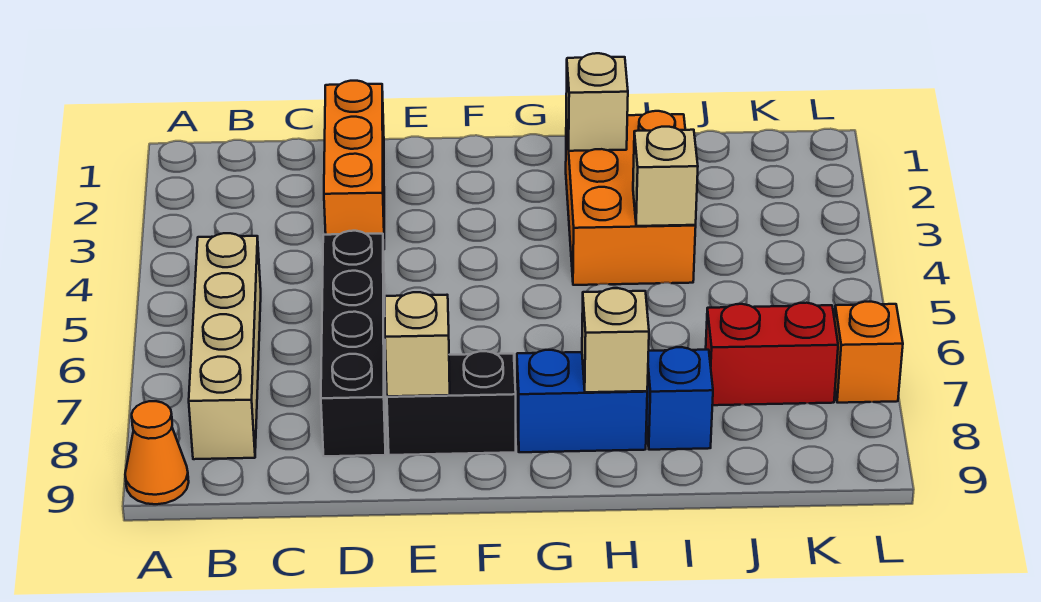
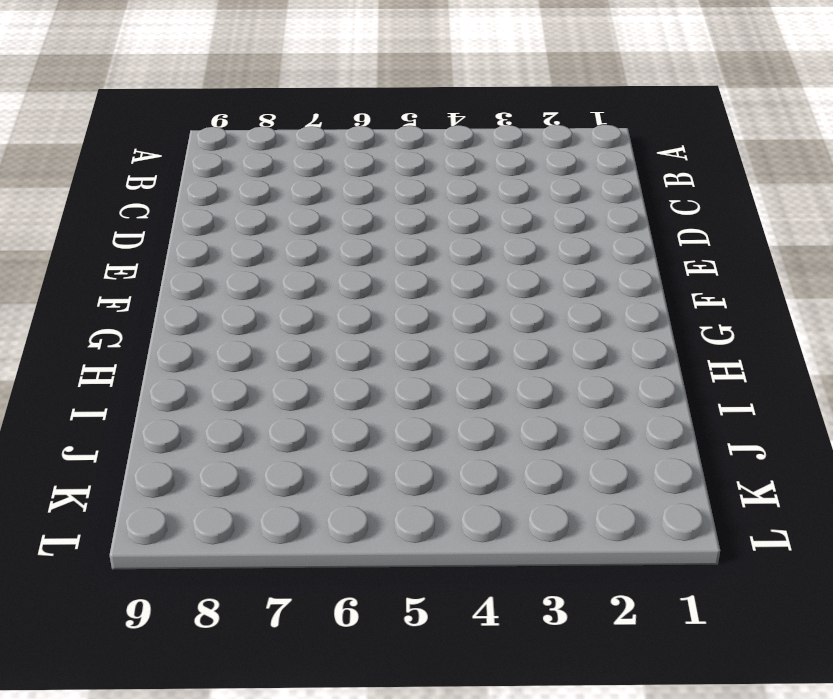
none -> orange cone A9 level 1
none -> tan brick B5:B8 level 1
none -> orange brick D1:D3 level 1

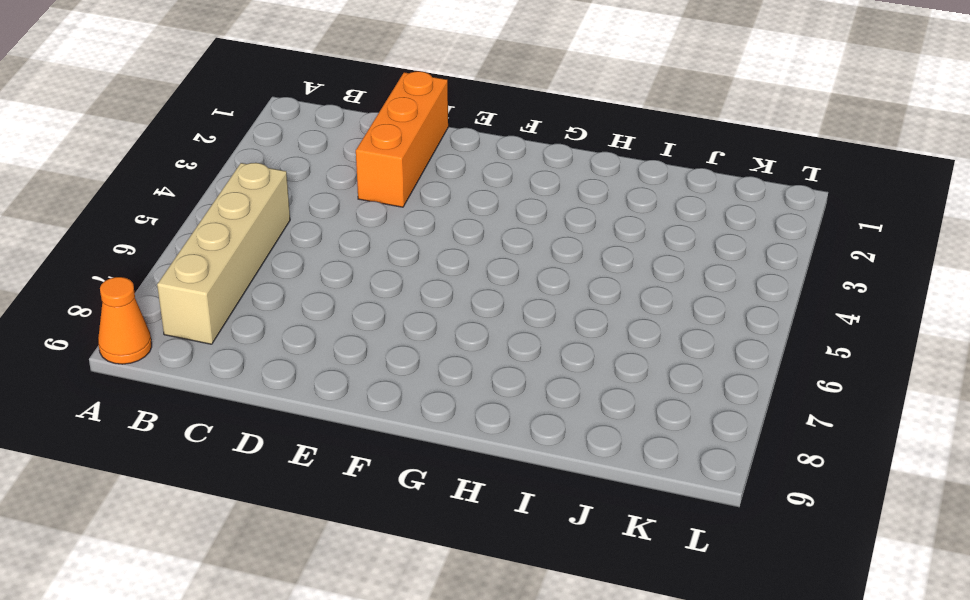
none -> black brick D5:D8 level 1
none -> black brick E8:F8 level 1
none -> blue brick G8:H8 level 1

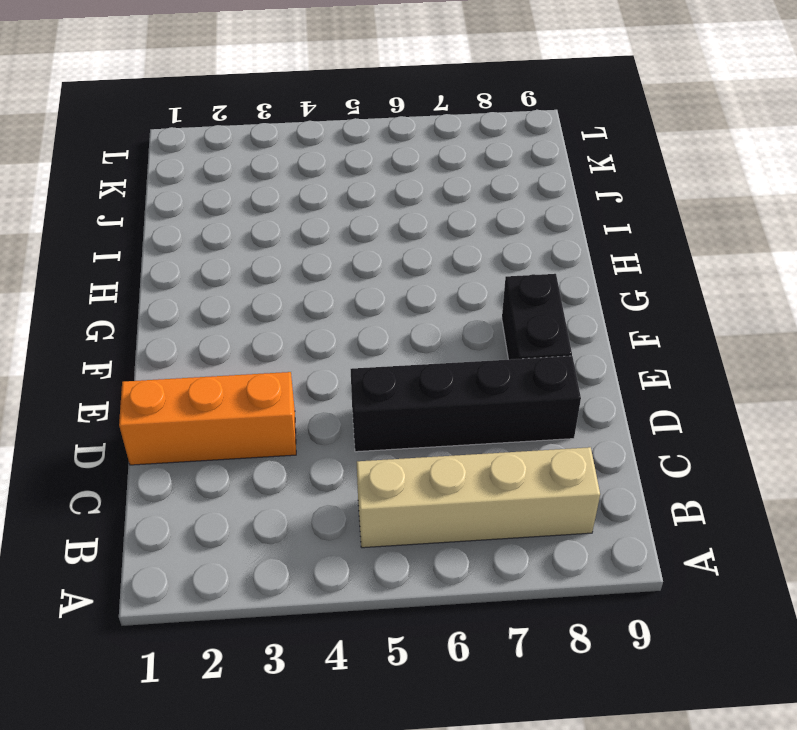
none -> orange cone A9 level 1
none -> blue brick G8:H8 level 1
none -> orange brick H2:I4 level 1

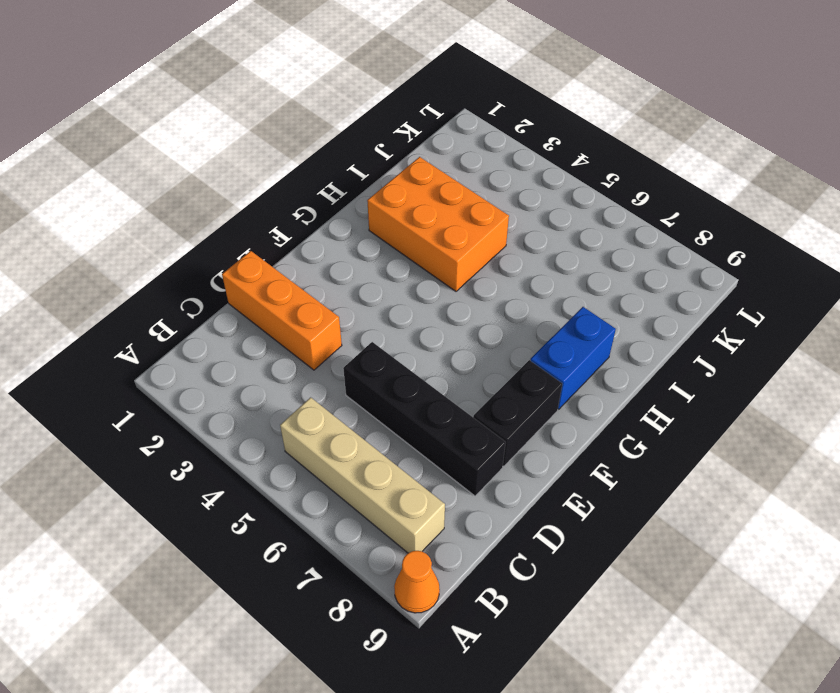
none -> blue brick I8 level 1
none -> red brick J7:K7 level 1
none -> orange brick L7 level 1

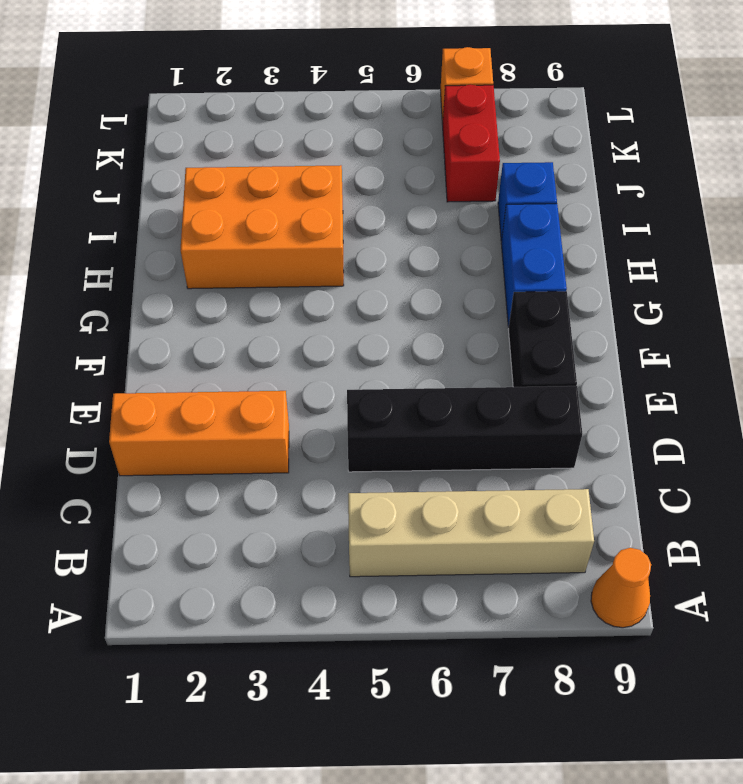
none -> tan brick E8 level 2
none -> tan brick H2 level 2
none -> tan brick H8 level 2

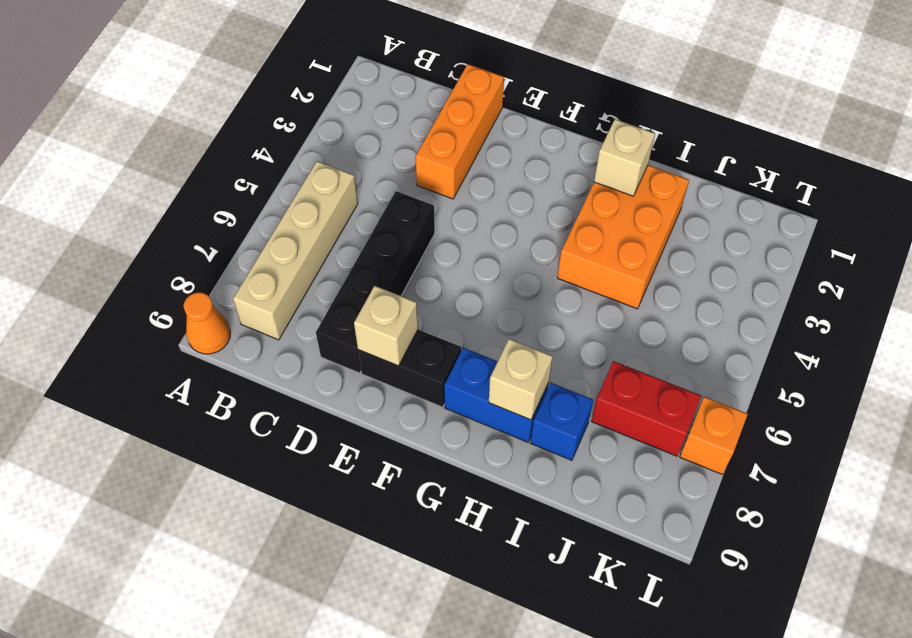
none -> tan brick I4 level 2

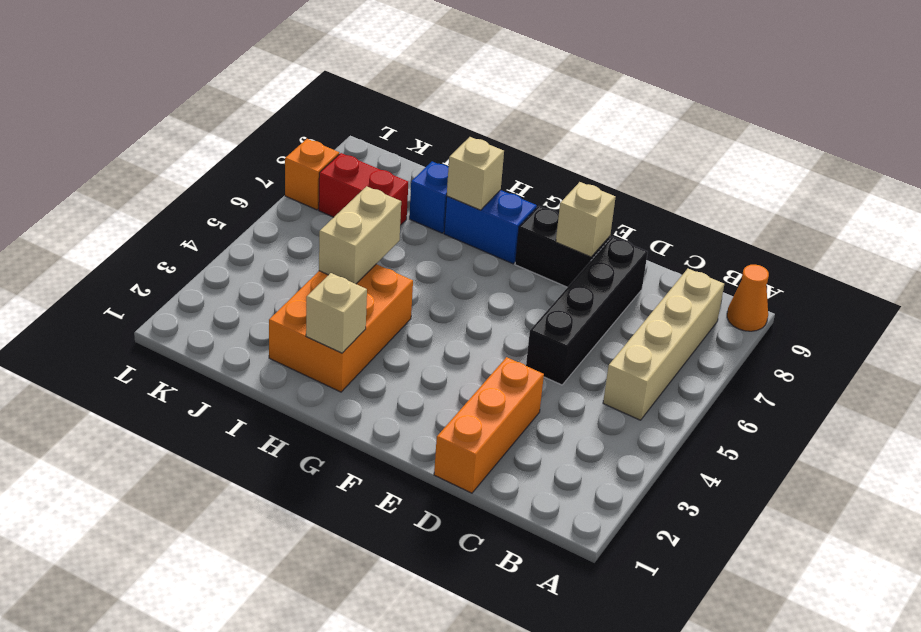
tan brick I4:I5 level 2 -> tan brick I4 level 2

